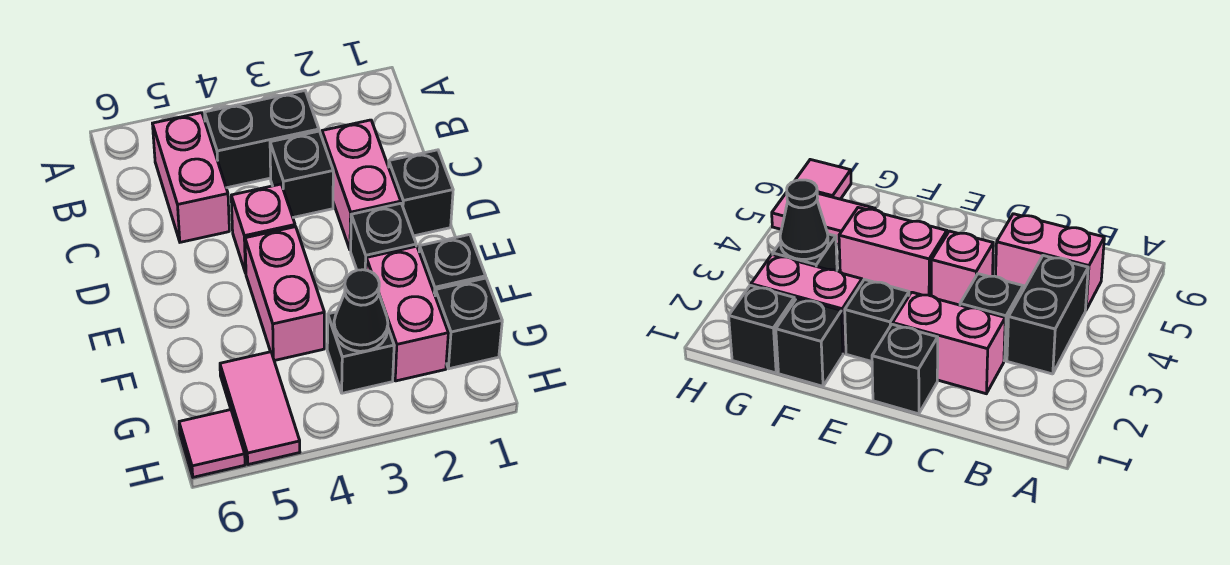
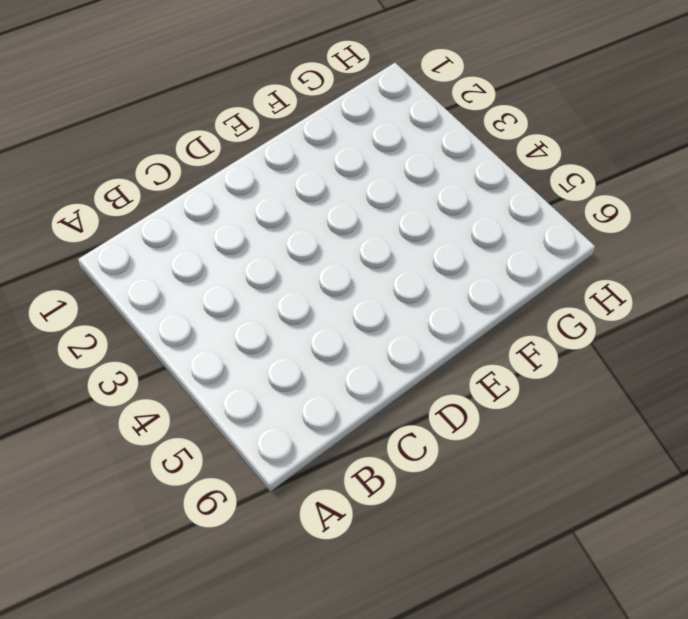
none -> black brick B3:B4 level 1
none -> pink brick B5:C5 level 1
none -> pink brick C2:D2 level 1

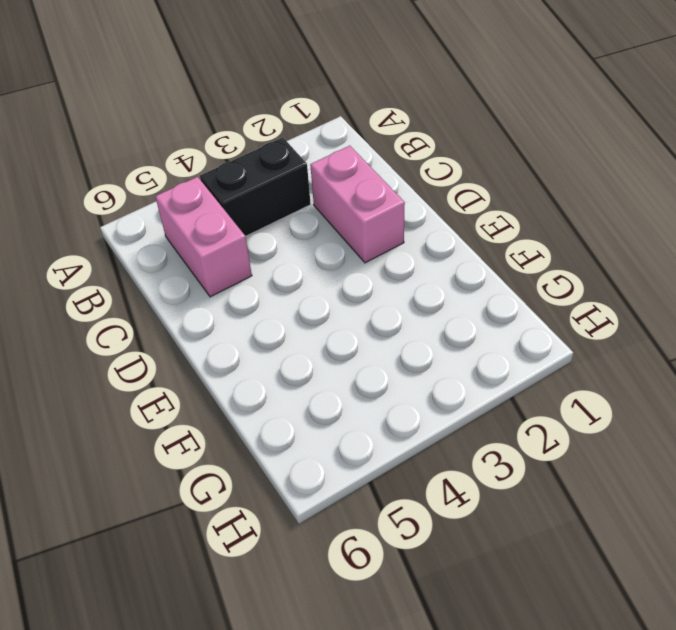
none -> black brick C3 level 1
none -> black brick D1 level 1
none -> pink brick D4 level 1

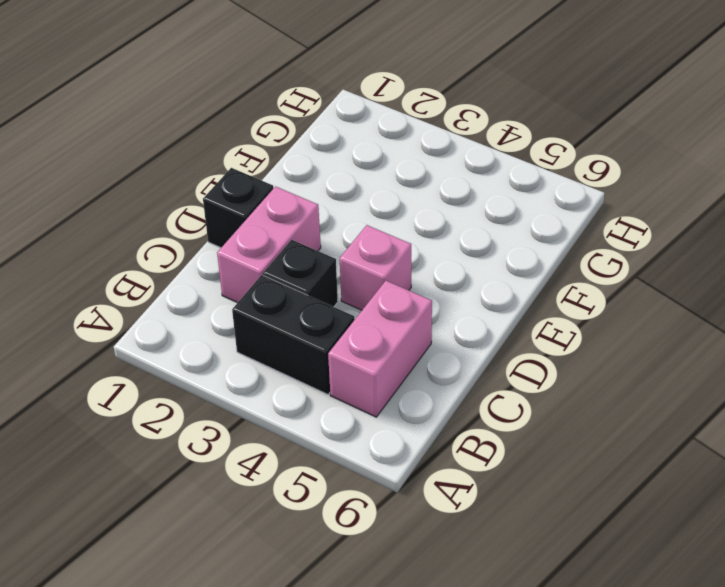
none -> black brick E2 level 1
none -> pink brick E4:F4 level 1
none -> black brick F1 level 1

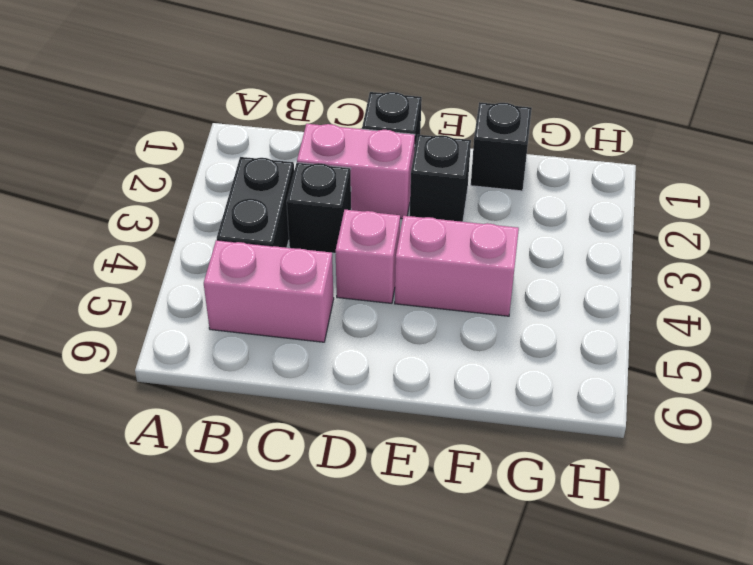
none -> pink brick F2:G2 level 1
none -> black brick G1 level 1
none -> black brick G3 level 1

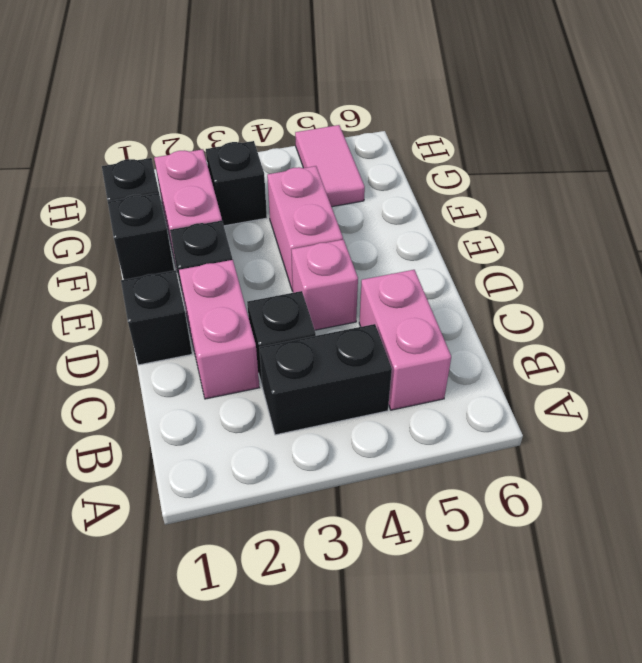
none -> pink tile H6 level 1
none -> black cone G3 level 2

